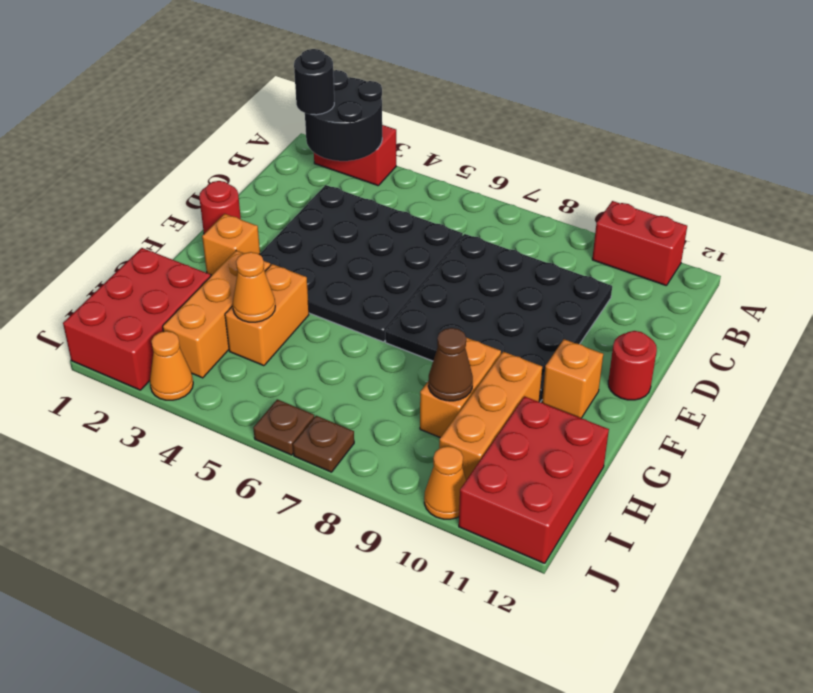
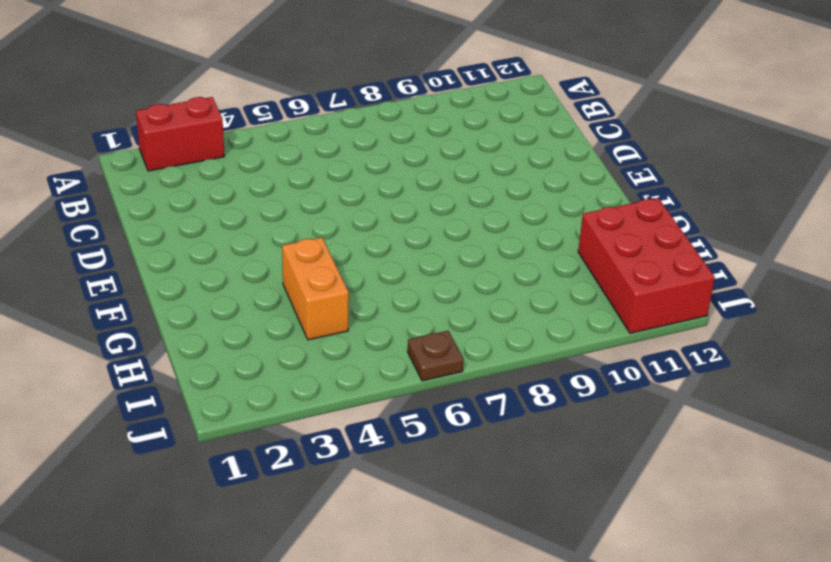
none -> red brick A10:A11 level 1
none -> black plate C3:F6 level 1
none -> black plate C7:F10 level 1

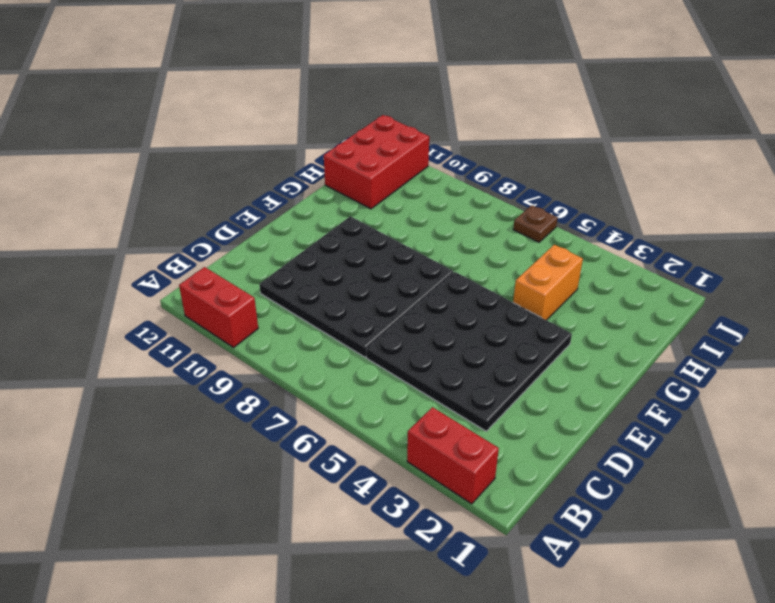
none -> red round brick E1 level 1
none -> red round brick E12 level 1
none -> orange brick F2 level 1

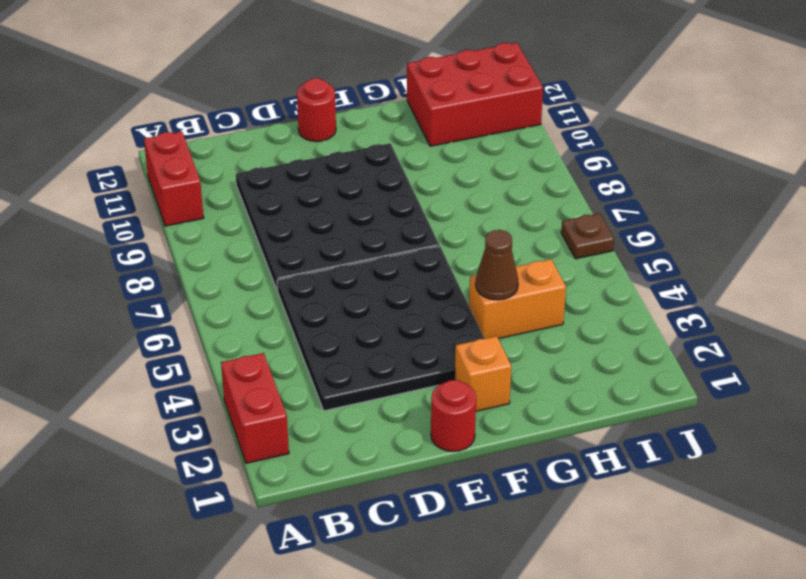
brown cone G4 level 2 -> brown cone H9 level 2
none -> orange brick F11 level 1
none -> orange brick G3:I3 level 1
none -> orange brick G9:H9 level 1

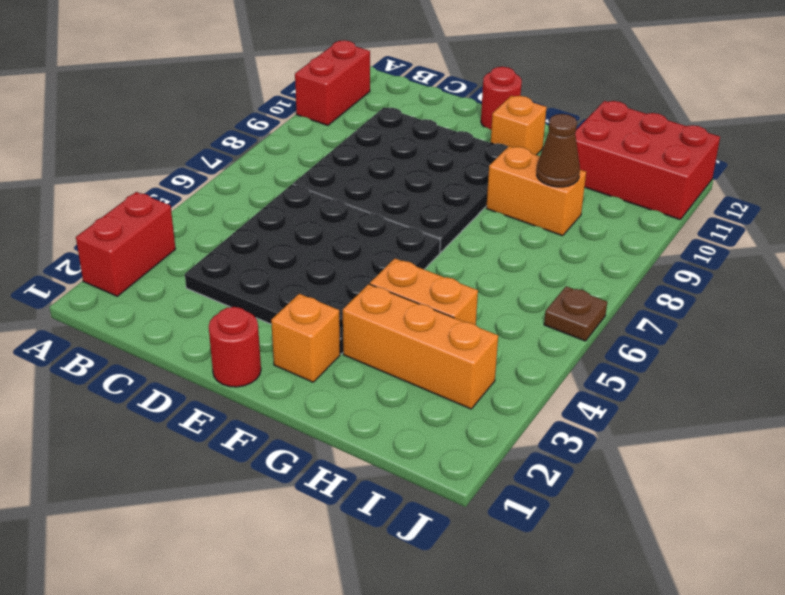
none -> orange brick G10:I10 level 1
none -> red brick H1:J2 level 1
none -> orange cone J3 level 1

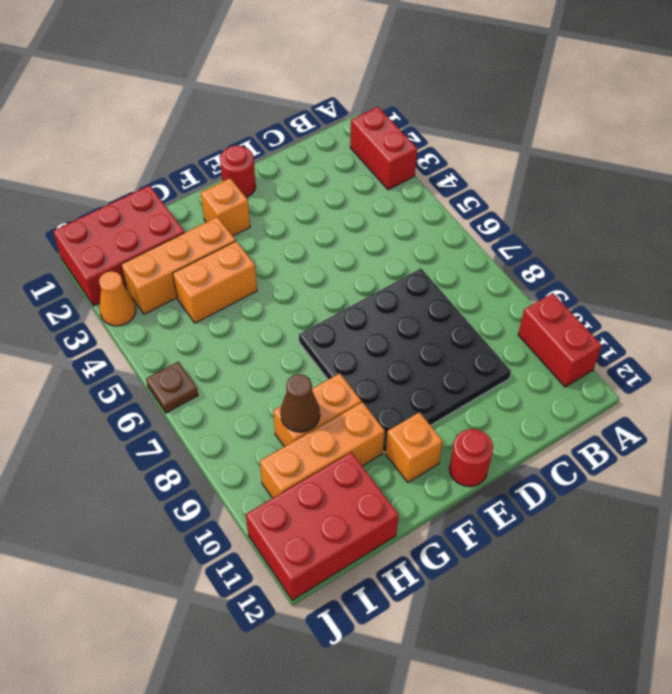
none -> black plate C3:F6 level 1
none -> brown plate J7 level 1
none -> orange cone J10 level 1

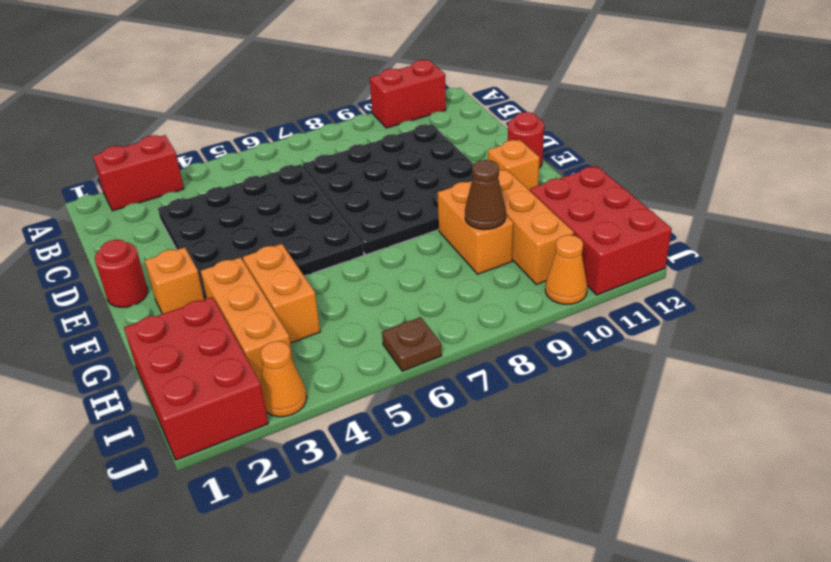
none -> brown plate J7 level 1
none -> black round brick A2:B3 level 2
none -> orange cone H4 level 2

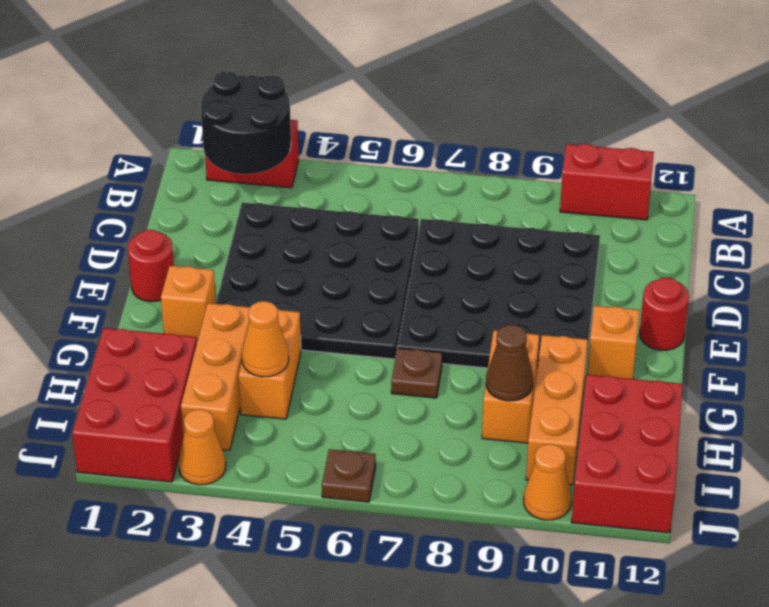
brown plate G7 level 1 -> brown plate J7 level 1
none -> black round brick B2 level 3

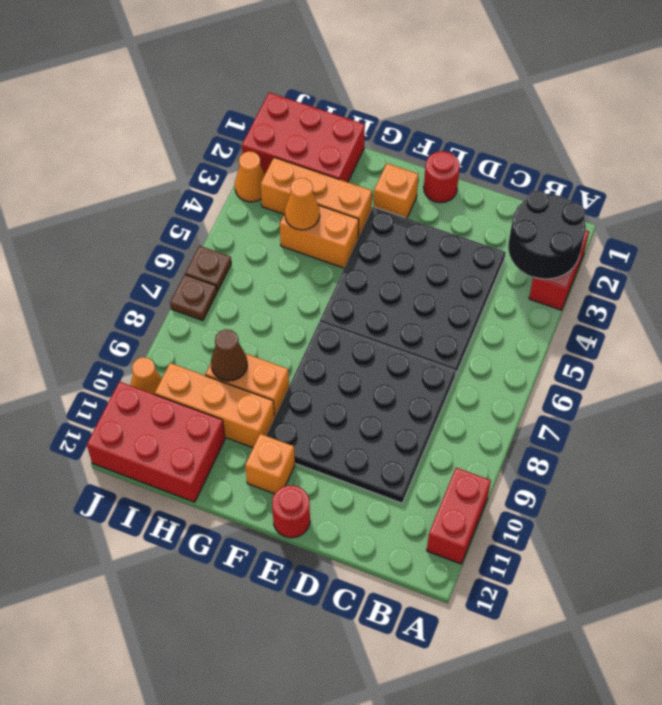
none -> black round brick B2 level 3

